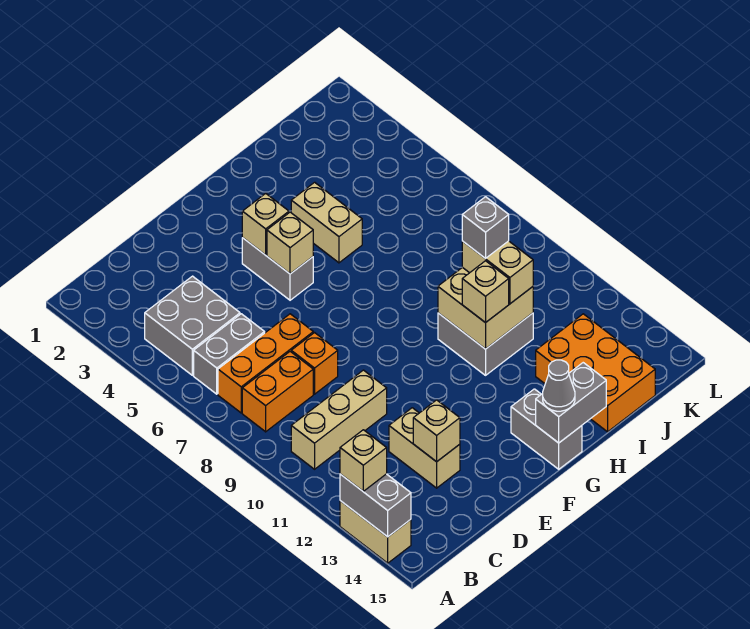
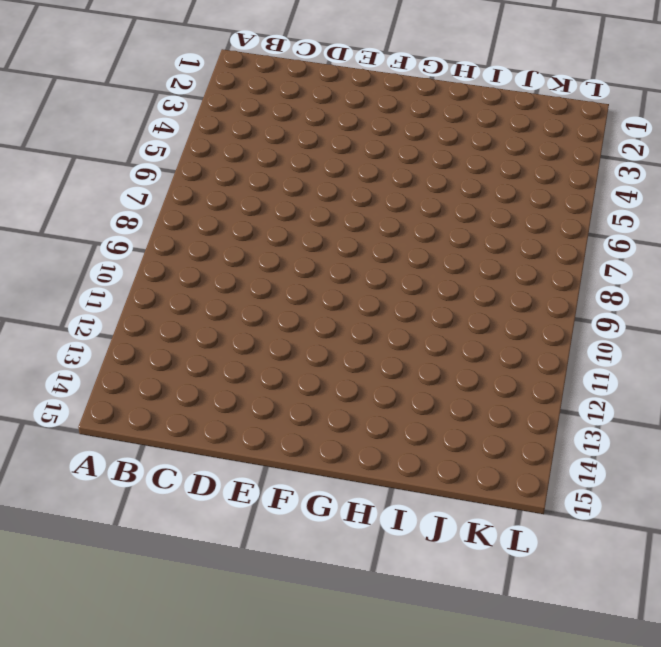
none -> tan brick A13:A14 level 1
none -> grey brick B4:C5 level 1
none -> grey brick B6:C6 level 1

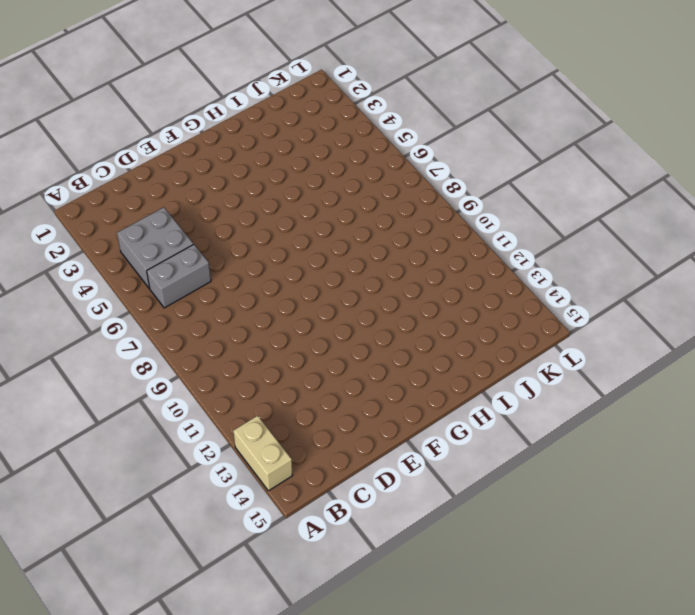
none -> orange brick B7:D7 level 1
none -> orange brick B8:C8 level 1
none -> tan brick B10:D10 level 1

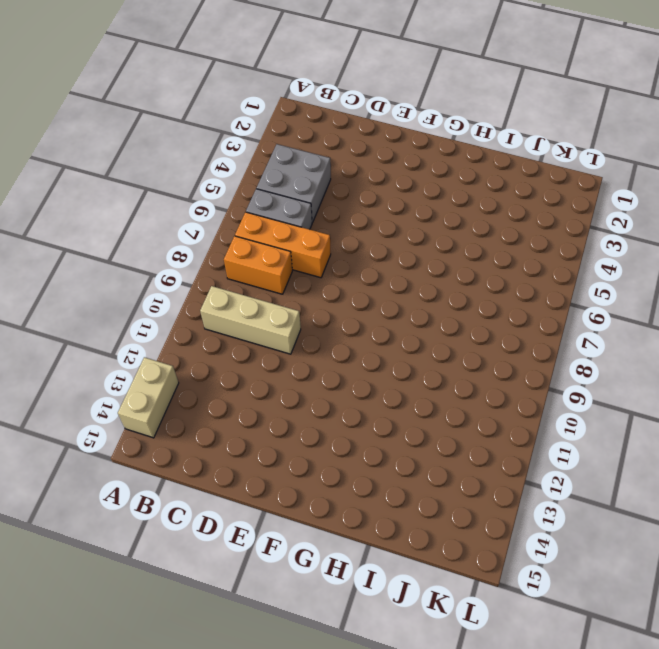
none -> orange brick D8 level 1
none -> tan brick D12:D13 level 1
none -> grey brick F4:F5 level 1

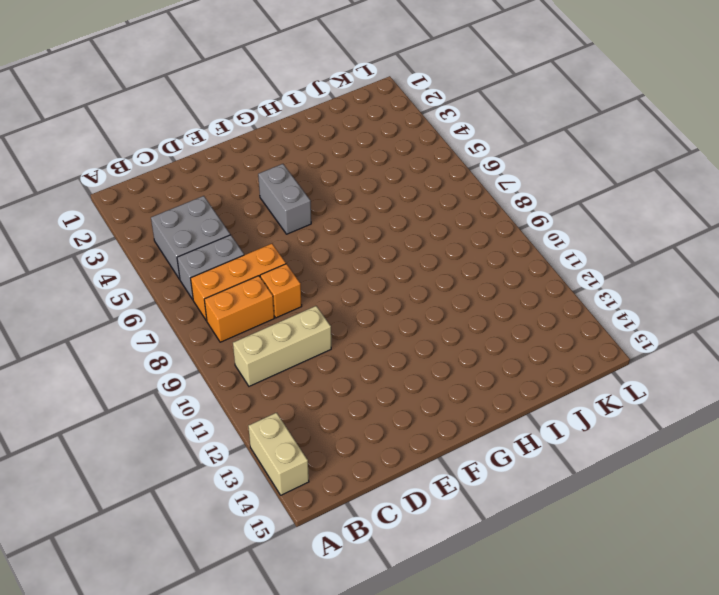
none -> tan brick D12:D13 level 1
none -> grey brick G14:G15 level 1
none -> tan brick H4:H5 level 1

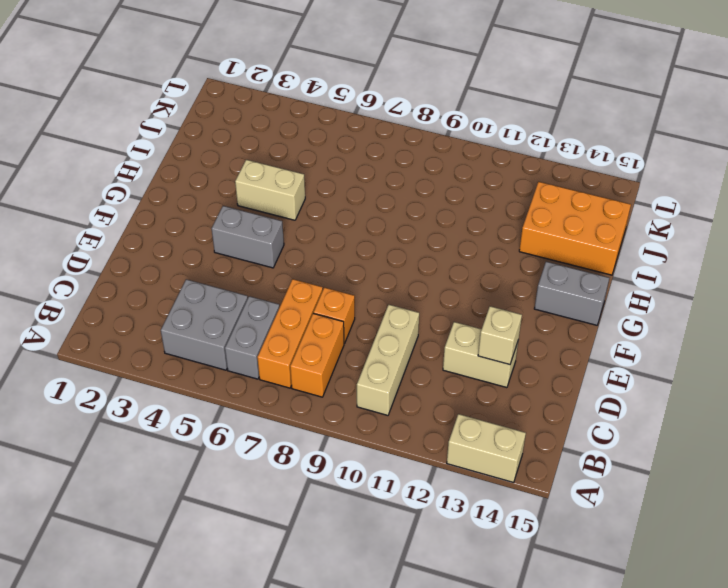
none -> grey brick H10:I11 level 1
none -> grey brick A13:A14 level 2
none -> tan brick F4 level 2

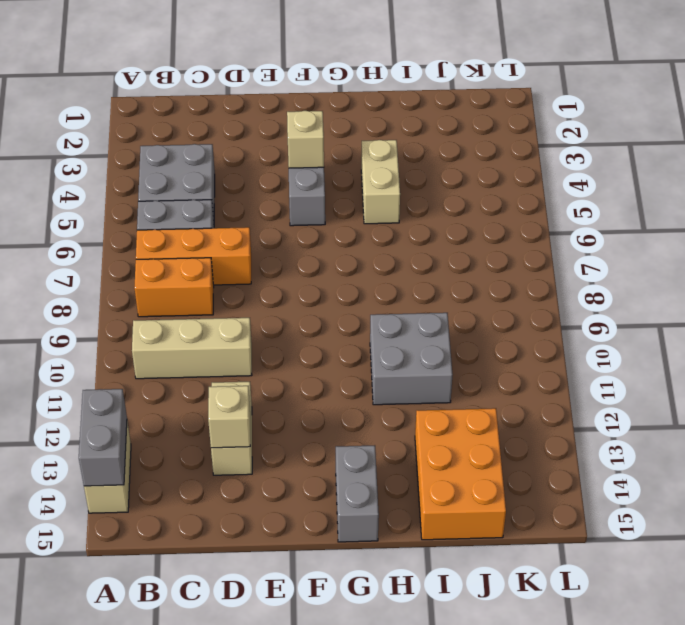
none -> orange brick D8 level 1
none -> tan brick F5 level 2
none -> grey brick G15:H15 level 2

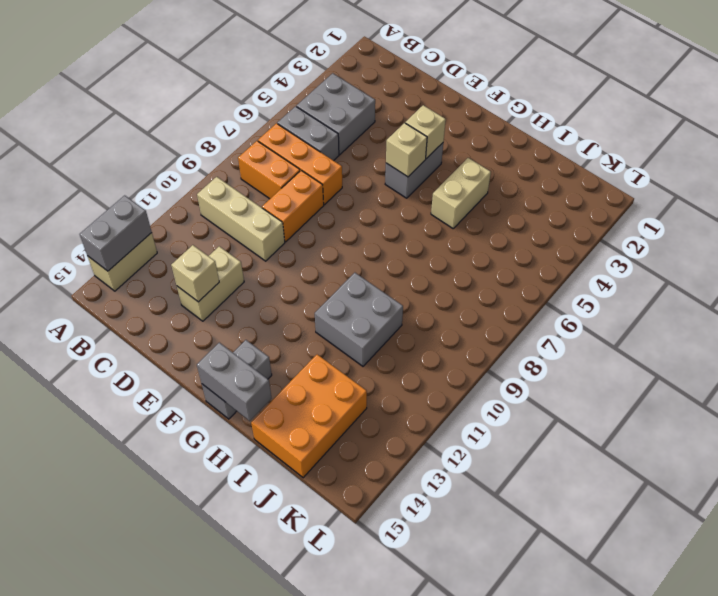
orange brick D8:D9 level 1 -> orange brick D8 level 1
none -> tan brick H10:I11 level 2
none -> tan brick A13 level 3
none -> grey cone G15 level 3

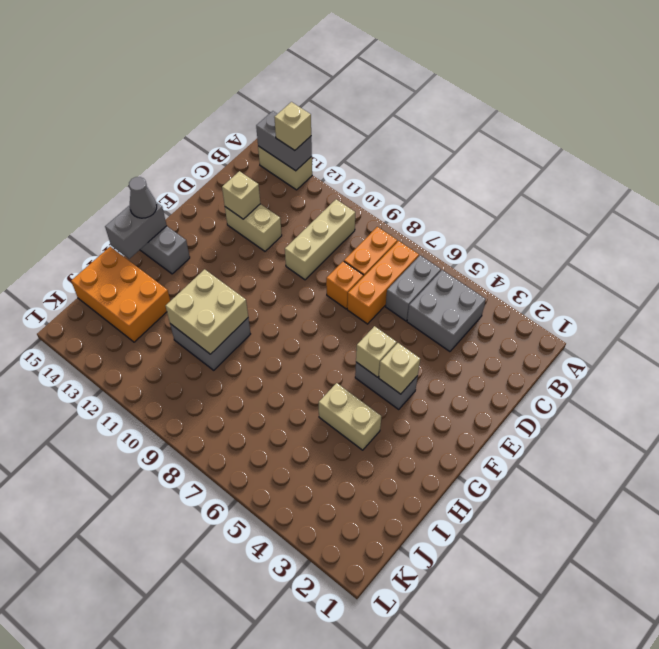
none -> tan brick H11 level 3
none -> tan brick I10:I11 level 3
none -> grey brick I10 level 4

